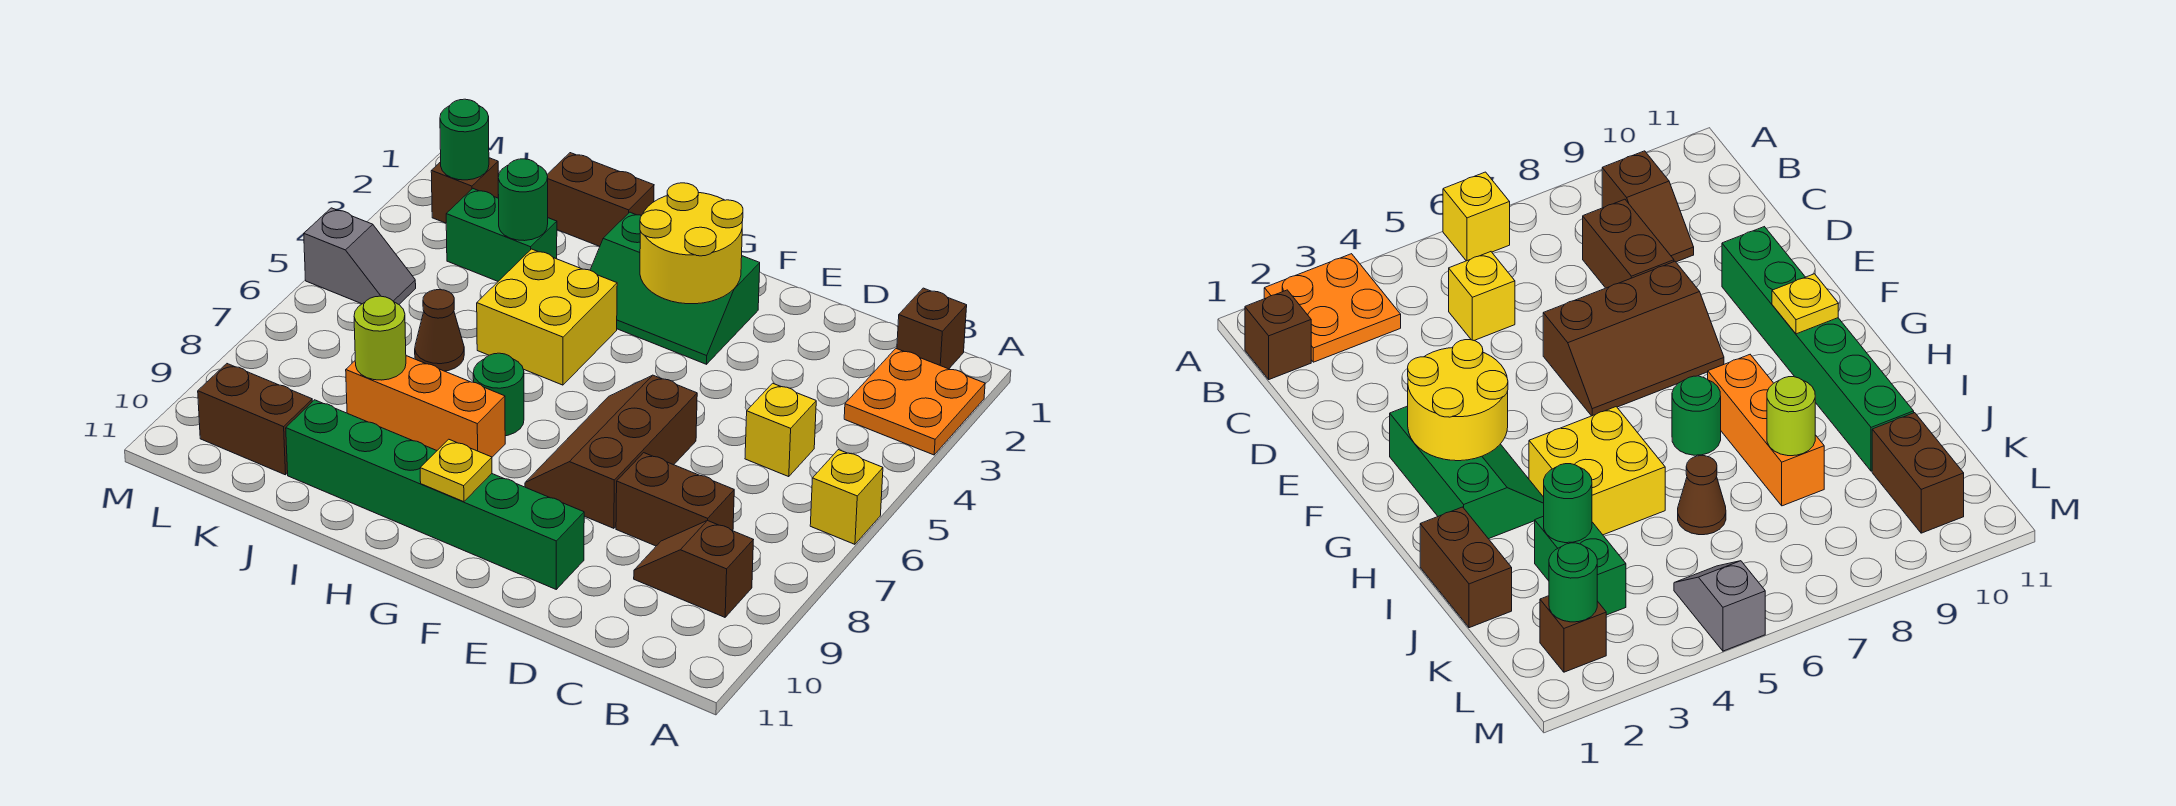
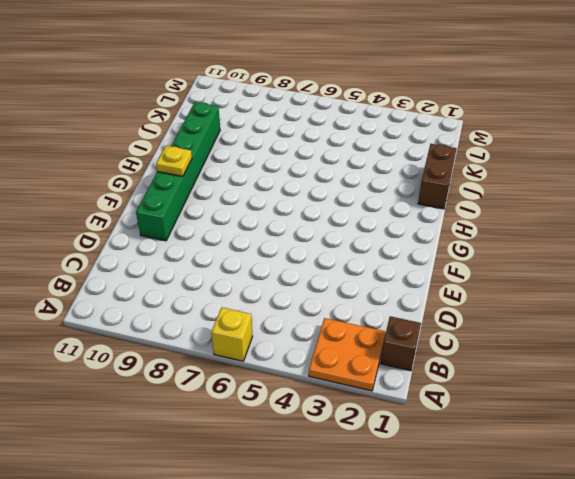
none -> brown slope B9:C9 level 1 top B
none -> yellow brick C5 level 1
none -> brown brick C8:D8 level 1

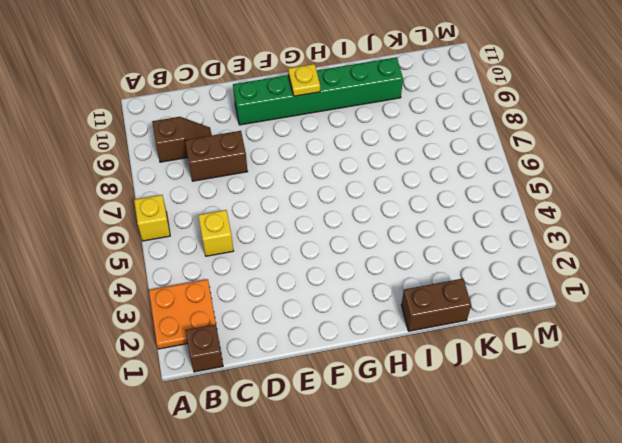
none -> brown slope E6:F8 level 1 top E
none -> green slope F2:H3 level 1 top 2
none -> yellow brick H4:I5 level 1

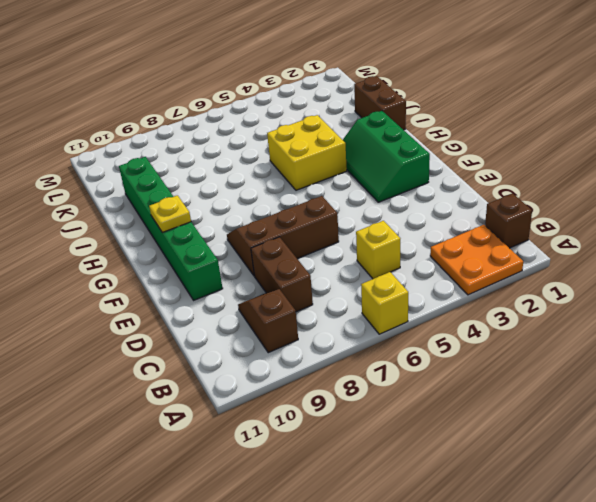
none -> green round brick H7 level 1
none -> orange brick H8:J8 level 1
none -> green brick J3:K3 level 1

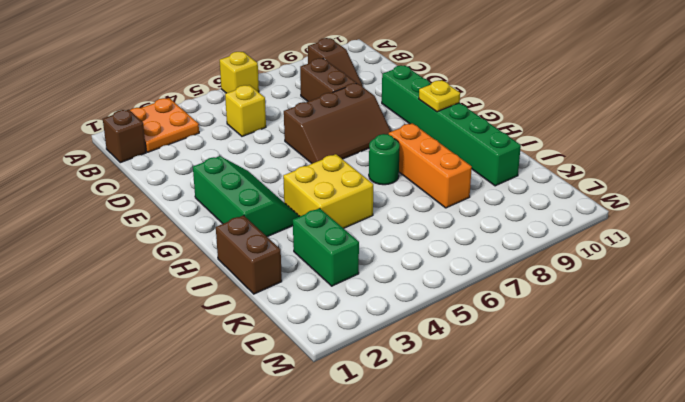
none -> brown cone J6 level 1
none -> brown brick K10:L10 level 1
none -> brown brick L2 level 1

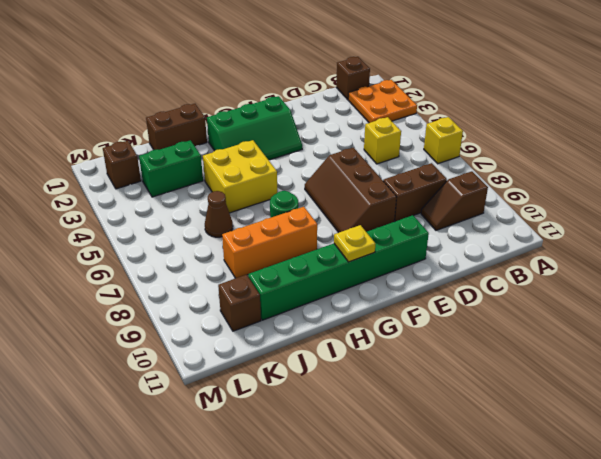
brown brick K10 level 1 -> brown brick K10:L10 level 1
none -> grey slope L5:M5 level 1 top M
none -> yellow round brick F2:G3 level 2
none -> green round brick J3 level 2

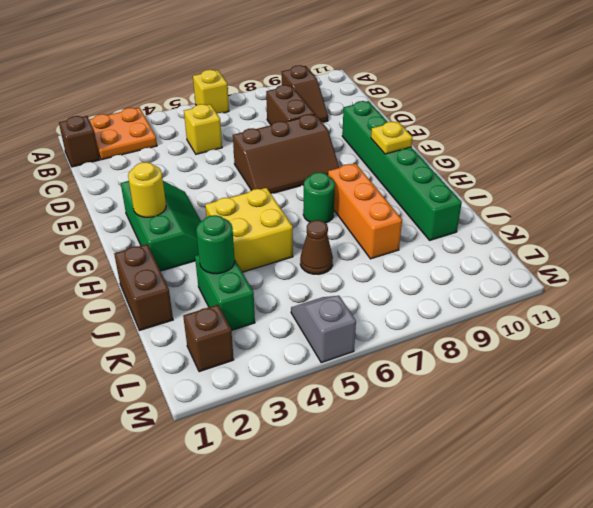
yellow round brick G2 level 2 -> yellow round brick F2:G3 level 2
none -> brown brick K10:L10 level 1
none -> lime round brick J8 level 2
none -> green round brick L2 level 2

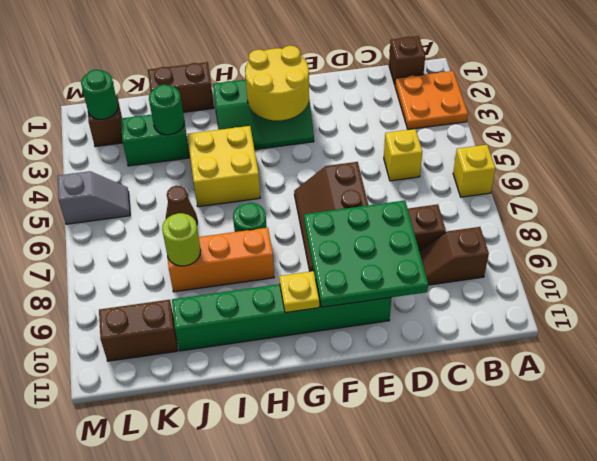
green plate D8:F10 level 2 -> none

